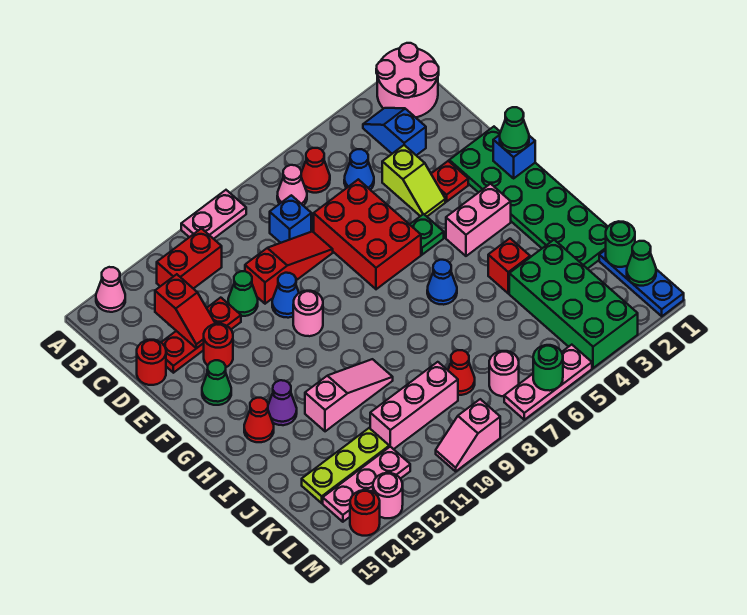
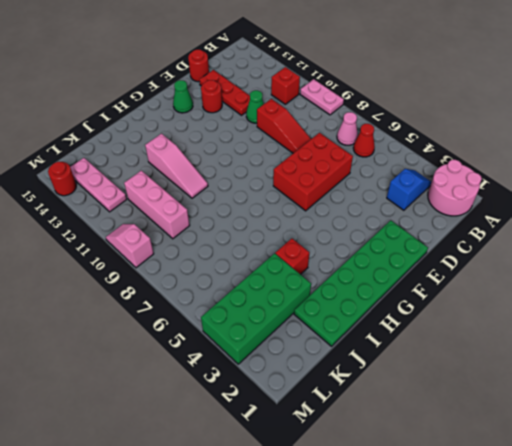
red brick B11 level 1 -> red brick B11:B12 level 1
none -> pink cone A14 level 1
none -> blue cone C5 level 1
none -> blue brick C8 level 1
none -> lime slope D4:E4 level 1 top D

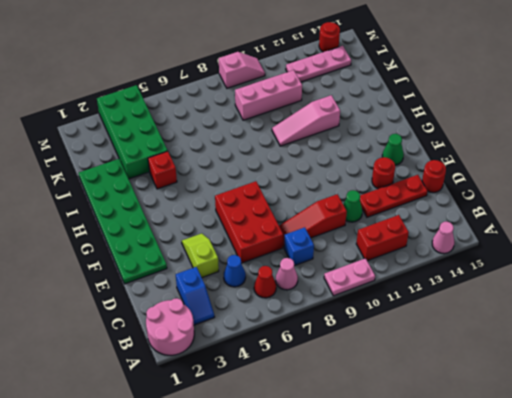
none -> red plate E3 level 1
none -> blue cone E10 level 1
none -> green plate F5 level 1
none -> pink round brick F10 level 1

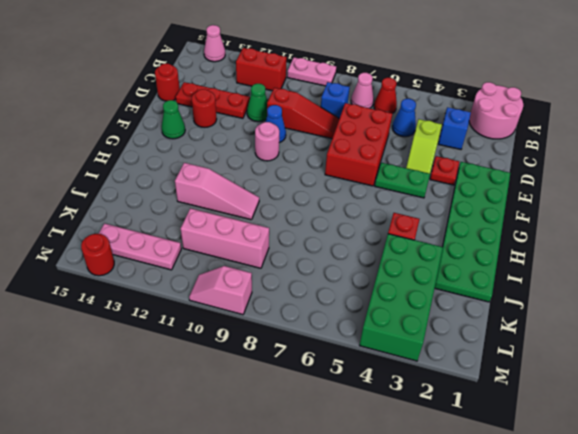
green plate F4:F5 level 1 -> green plate F5 level 1
none -> pink brick G3:G4 level 1
none -> blue cone H6 level 1
none -> purple cone H13 level 1
none -> red cone H14 level 1

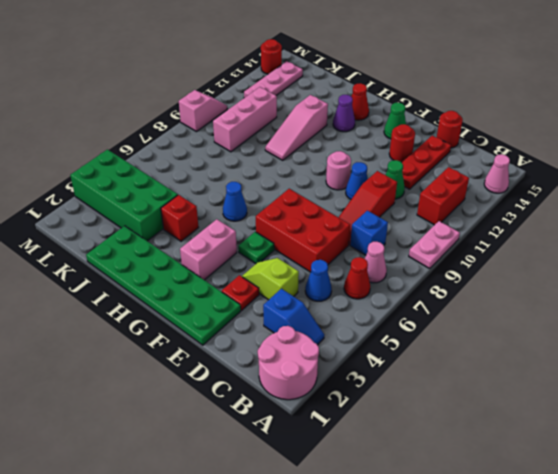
none -> blue plate K1:M1 level 1
none -> red cone K8 level 1
none -> lime plate K12:K14 level 1
none -> pink round brick L7 level 1

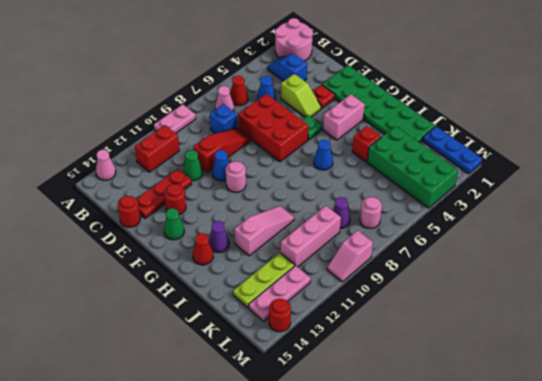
purple cone K8 level 1 -> red cone K8 level 1
none -> pink plate M5:M7 level 1
none -> pink round brick M13 level 1
none -> red slope C13:D13 level 2 top C
none -> blue brick F1 level 2

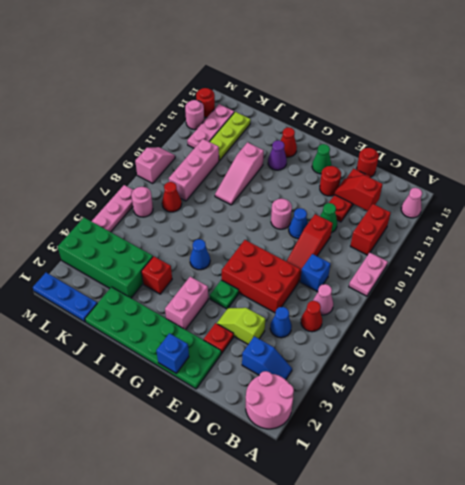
none -> green round brick K1 level 2
none -> green cone L1 level 2
none -> green round brick M6 level 2
none -> green cone F1 level 3

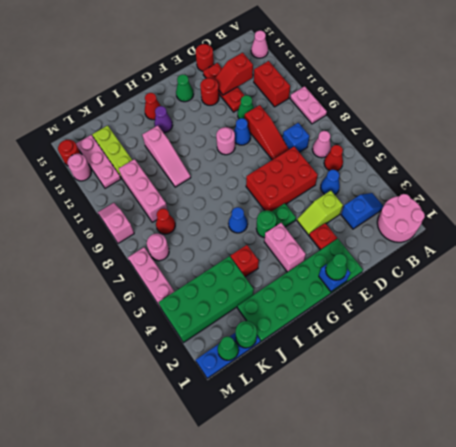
green round brick G5 level 1 -> green round brick M6 level 2

